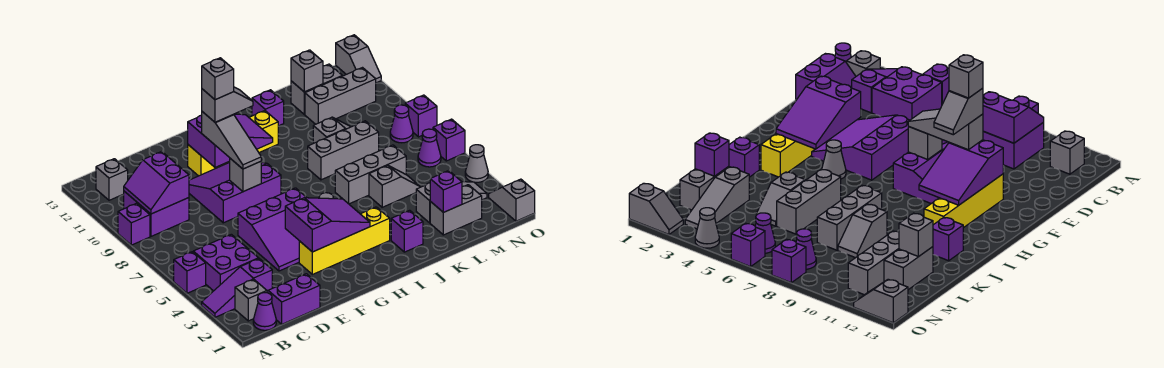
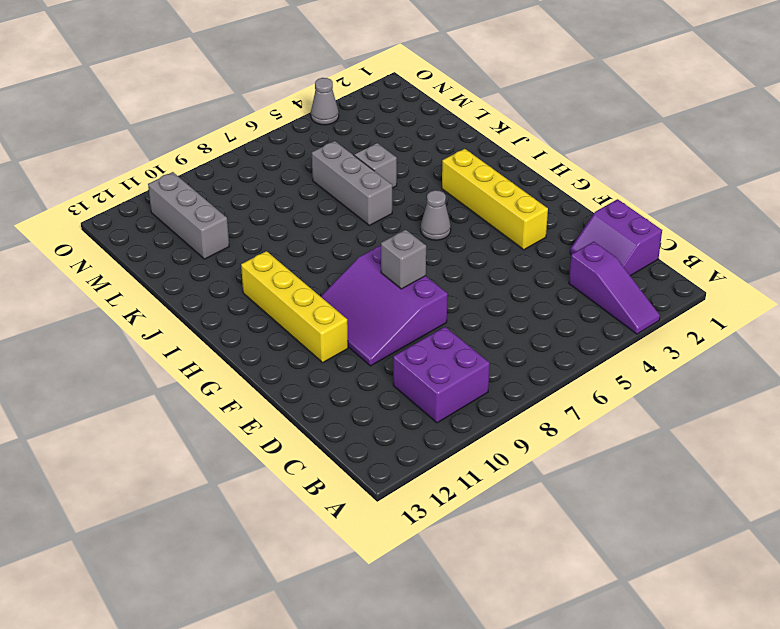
none -> purple brick A5 level 1
none -> purple brick A9 level 1
none -> purple cone B1 level 1
none -> grey brick B2 level 1

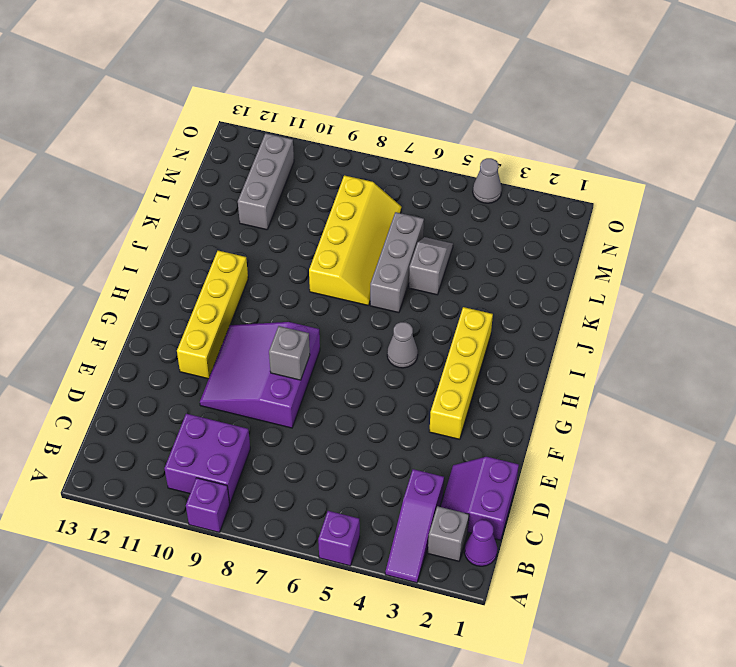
yellow slope J7:M8 level 1 top 8 -> grey brick J8:L8 level 1
none -> purple brick B4:C5 level 1
none -> grey brick B12 level 1
none -> purple slope E4:G6 level 1 top 6
none -> purple brick J2 level 1

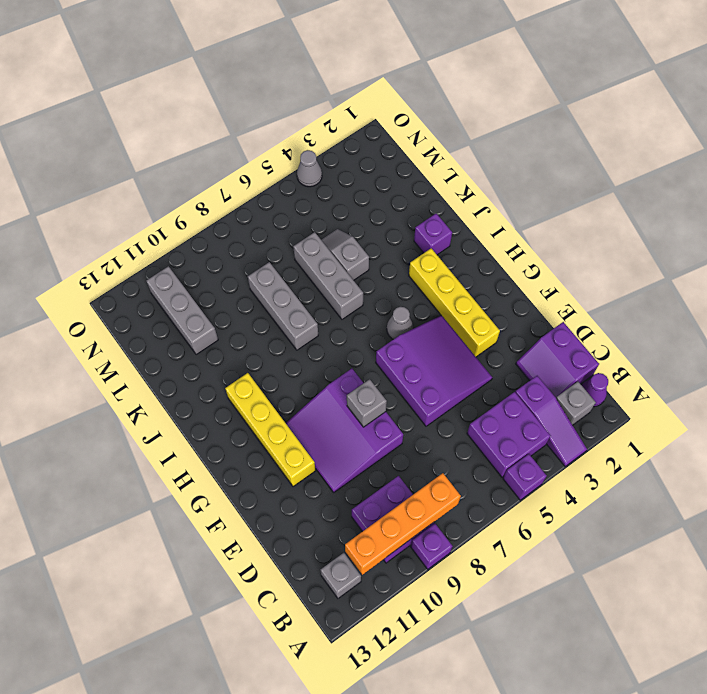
orange brick B8:B11 level 2 -> purple slope B9:C10 level 2 top C
none -> purple brick J12 level 1
none -> grey slope K9:L9 level 1 top K
none -> grey brick L2:M2 level 1
none -> grey slope L3:N3 level 1 top L

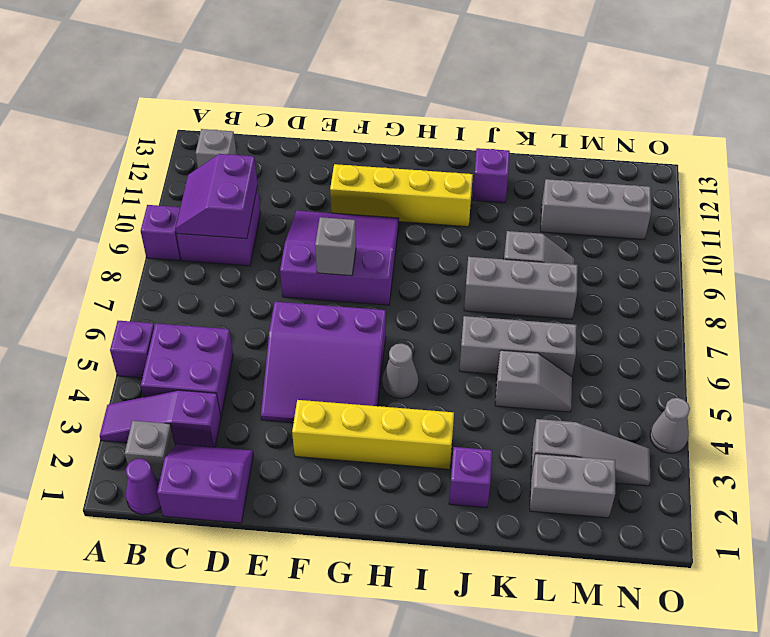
none -> grey brick L12:M12 level 1
none -> purple cone N6 level 1
none -> purple cone N8 level 1
none -> grey slope O1:O2 level 1 top 1

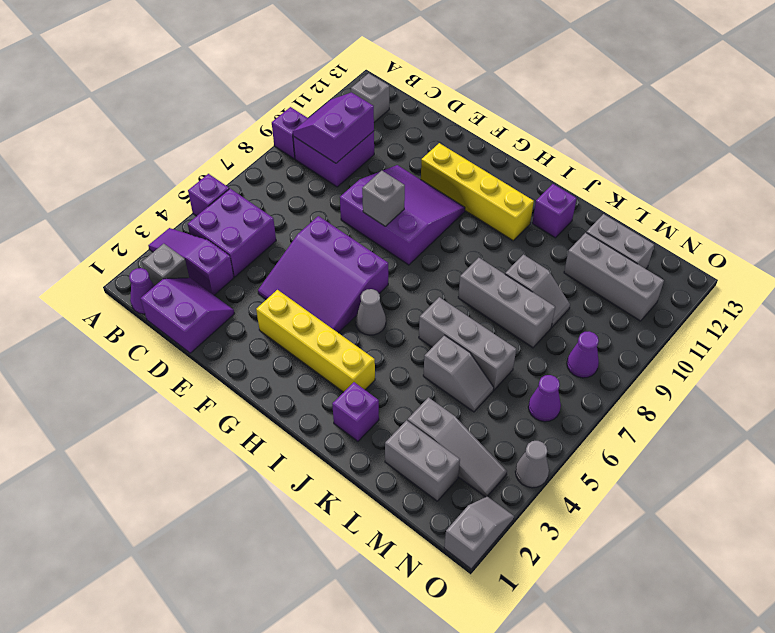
none -> purple brick O6 level 1
none -> purple brick O8 level 1
none -> grey slope O12:O13 level 1 top 13
none -> purple slope F3:H4 level 2 top F

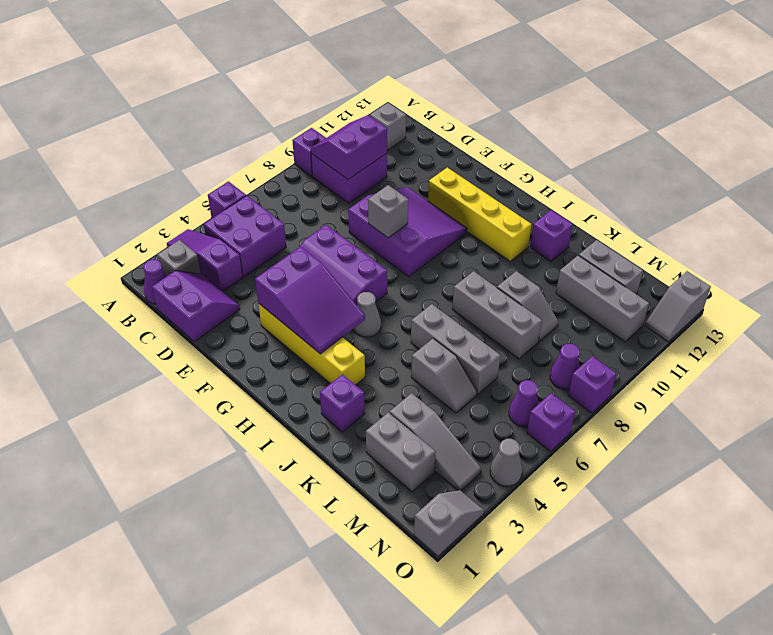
none -> purple slope F10:H11 level 2 top F
none -> purple brick L2 level 2
none -> grey brick L12 level 2
none -> grey slope F8:F10 level 3 top 10

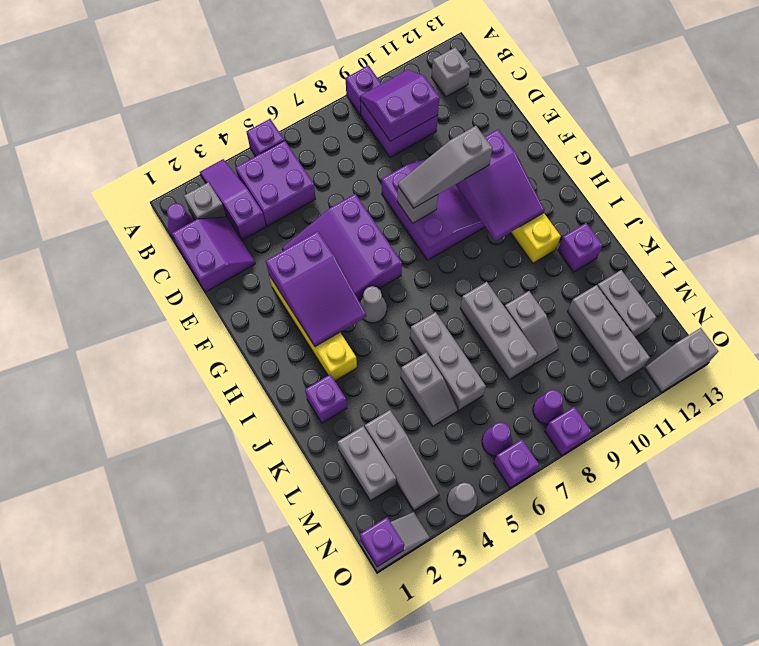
purple brick O1 level 2 -> purple brick L2 level 2
none -> grey brick L12 level 2
none -> grey slope F10:G10 level 4 top F
none -> grey brick F10 level 5

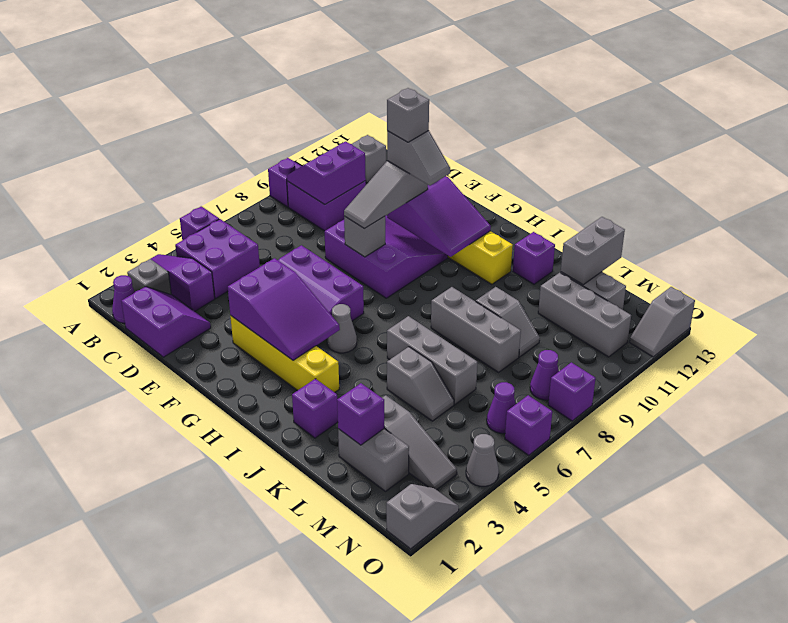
grey brick L12:L13 level 2 -> grey brick L12 level 2

